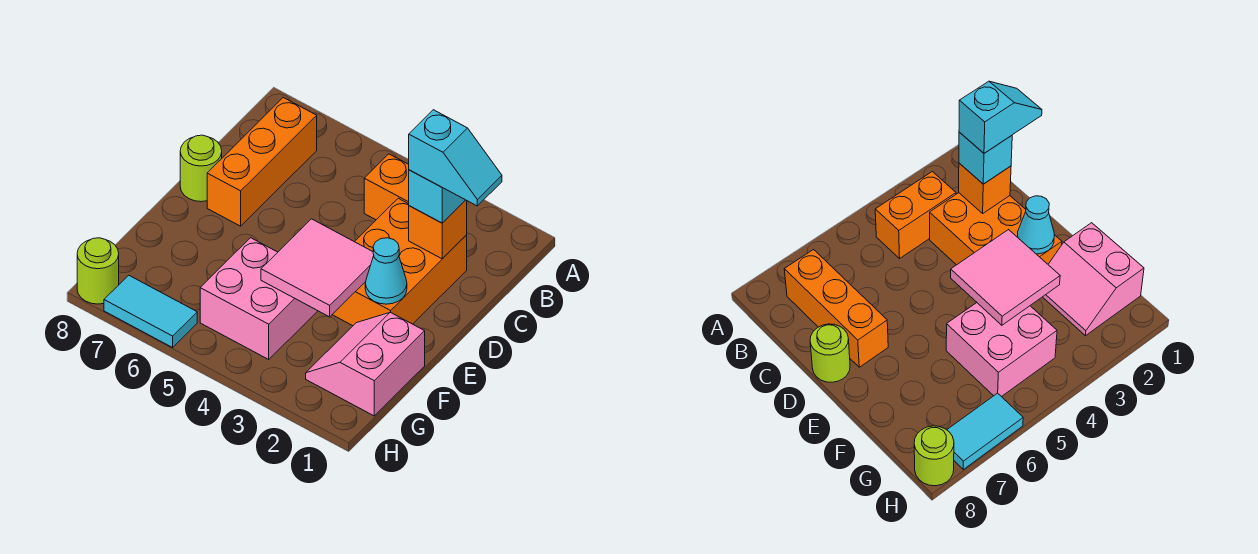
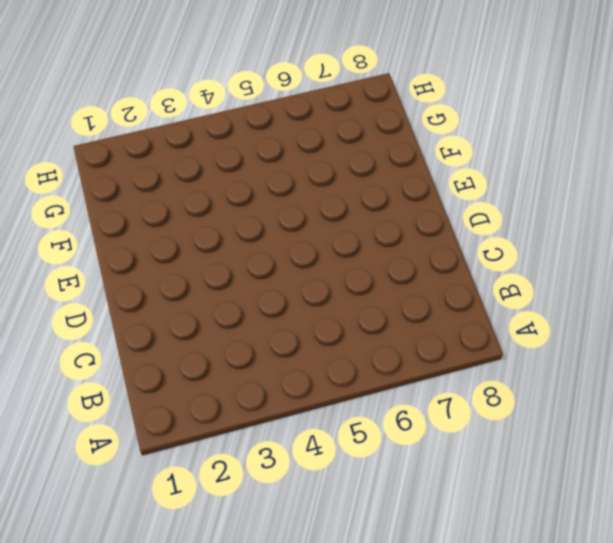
none -> orange brick B3:B4 level 1
none -> orange brick B7:D7 level 1
none -> orange brick C2:E3 level 1

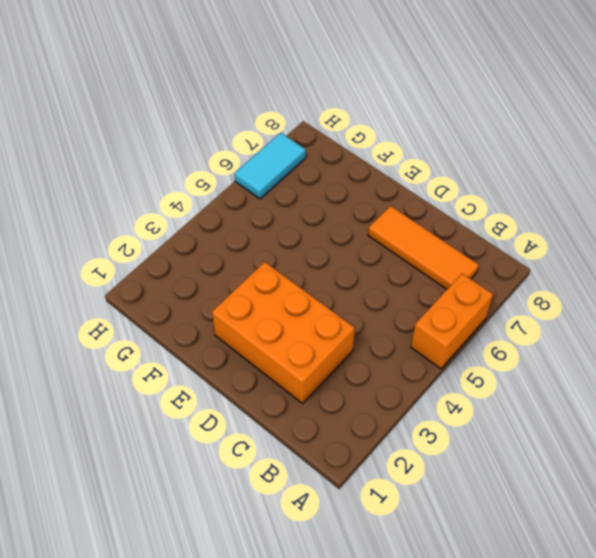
orange brick A5:A6 level 1 -> orange brick B3:B4 level 1
orange tile B7:D7 level 1 -> orange brick B7:D7 level 1
none -> lime round brick D8 level 1
none -> pink slope F1:G2 level 1 top 1
none -> pink brick F4:G5 level 1

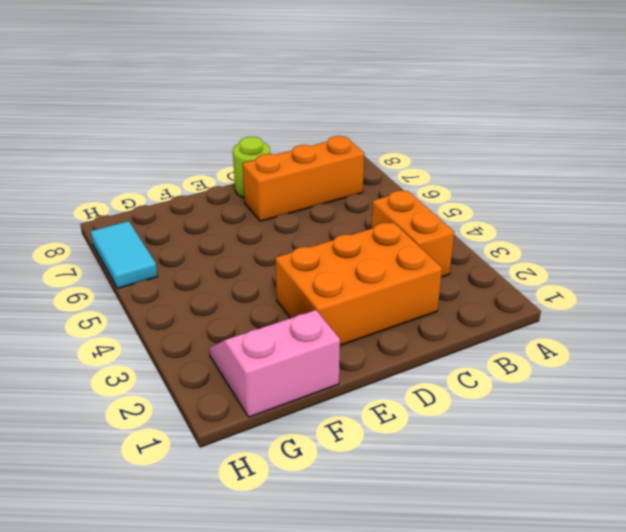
none -> pink brick F4:G5 level 1
none -> lime round brick H8 level 1
none -> orange brick C2 level 2

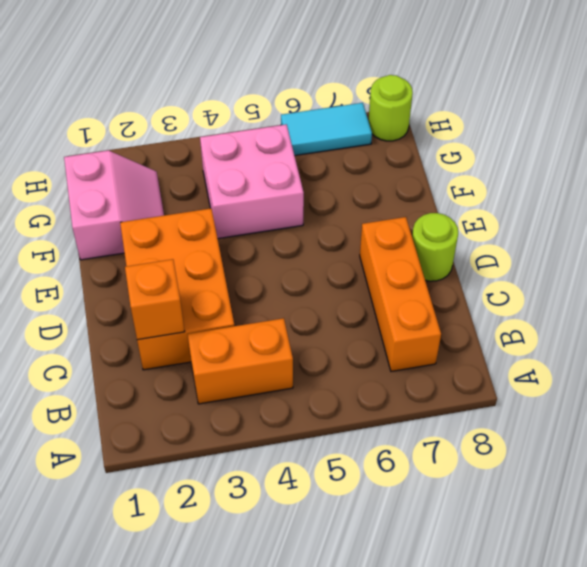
none -> cyan cone E2 level 2
none -> pink tile E3:F4 level 2
none -> cyan brick C2 level 3

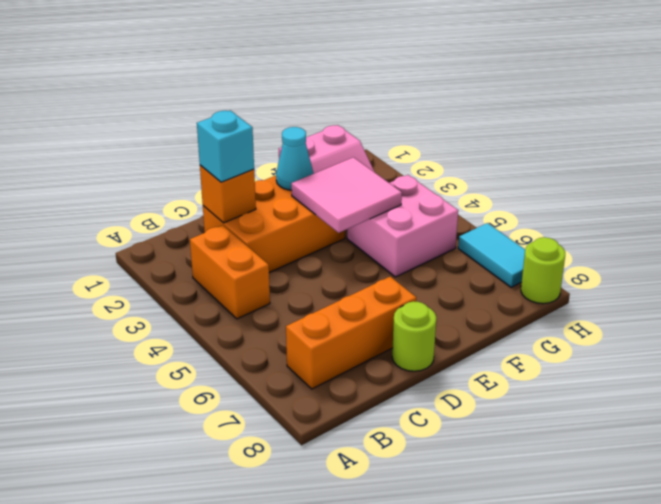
none -> cyan slope C1:C2 level 4 top 2

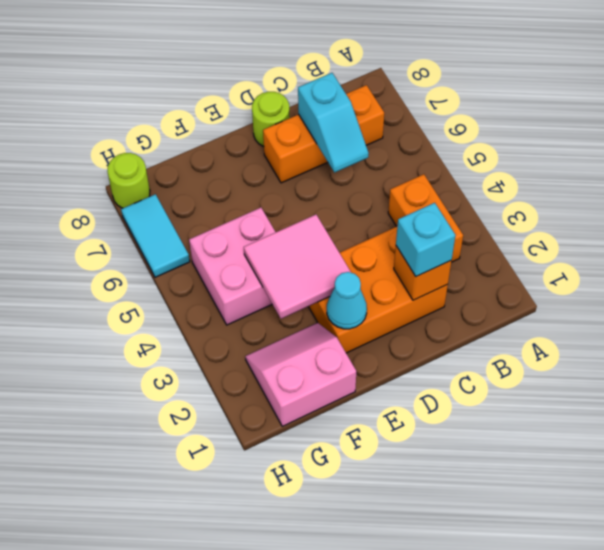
cyan slope C6:C7 level 2 top 7 -> cyan slope C1:C2 level 4 top 2

